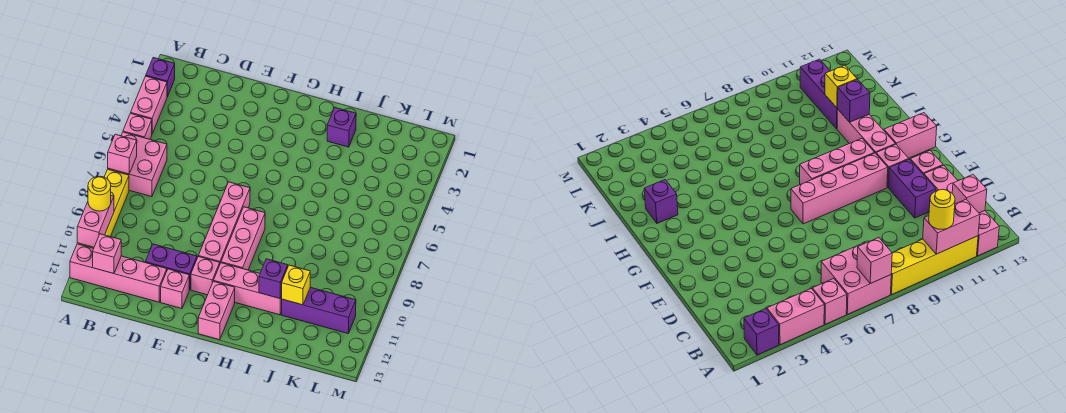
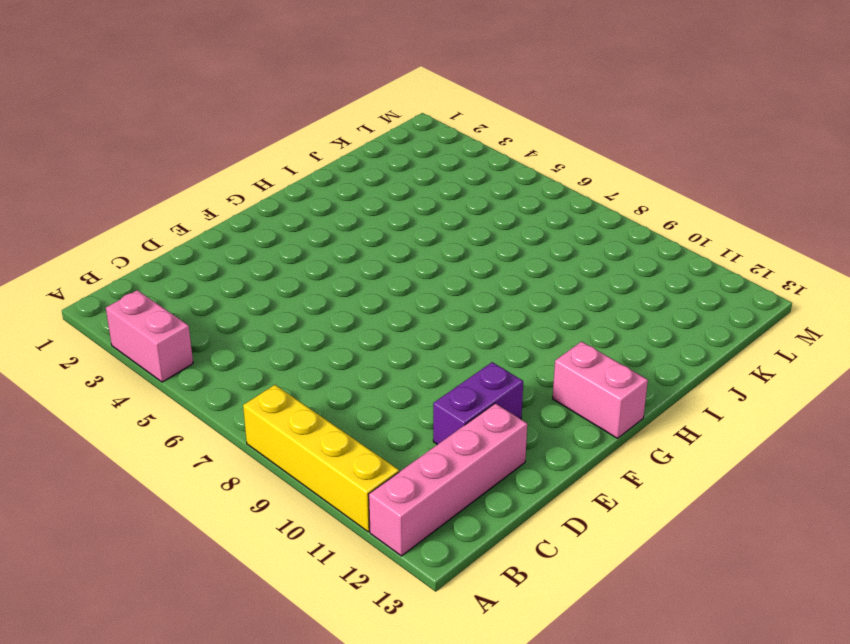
none -> purple brick A2 level 1
none -> pink brick A5 level 1
none -> pink brick A6:B7 level 1

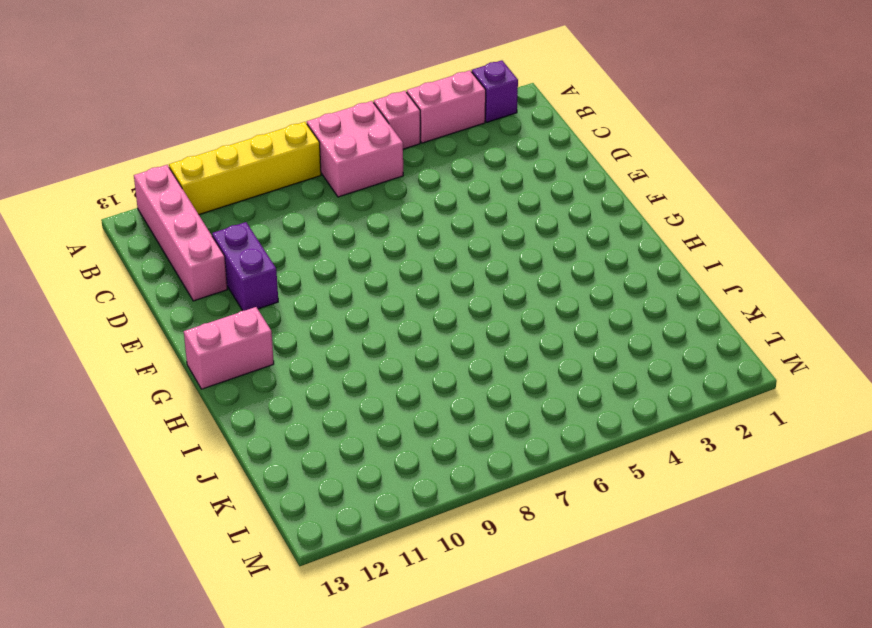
none -> pink brick E12 level 1
none -> pink brick F7:F10 level 1
none -> pink brick F11 level 1

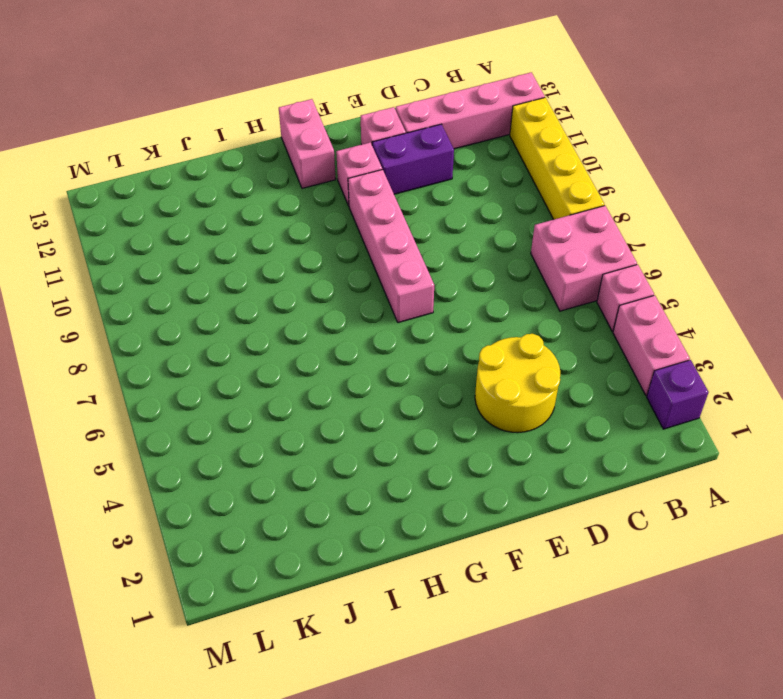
yellow round brick D3:E4 level 1 -> none
none -> pink brick G8:G10 level 1
none -> pink brick G11:I11 level 1
none -> purple brick I2 level 1

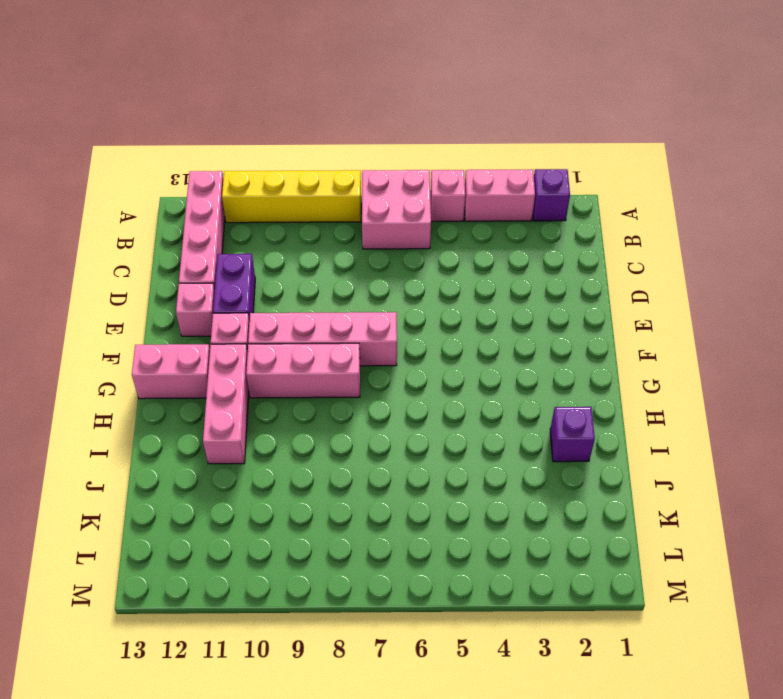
none -> purple brick J11:L11 level 1
none -> pink brick A7 level 2
none -> pink brick A10:A11 level 2

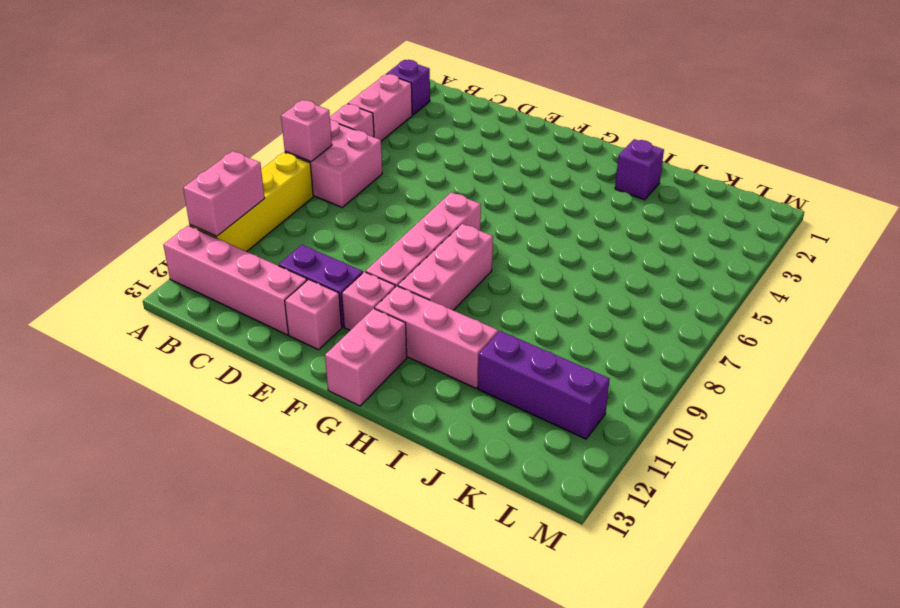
none -> pink brick B12 level 2
none -> purple brick I11 level 2
none -> yellow brick J11 level 2

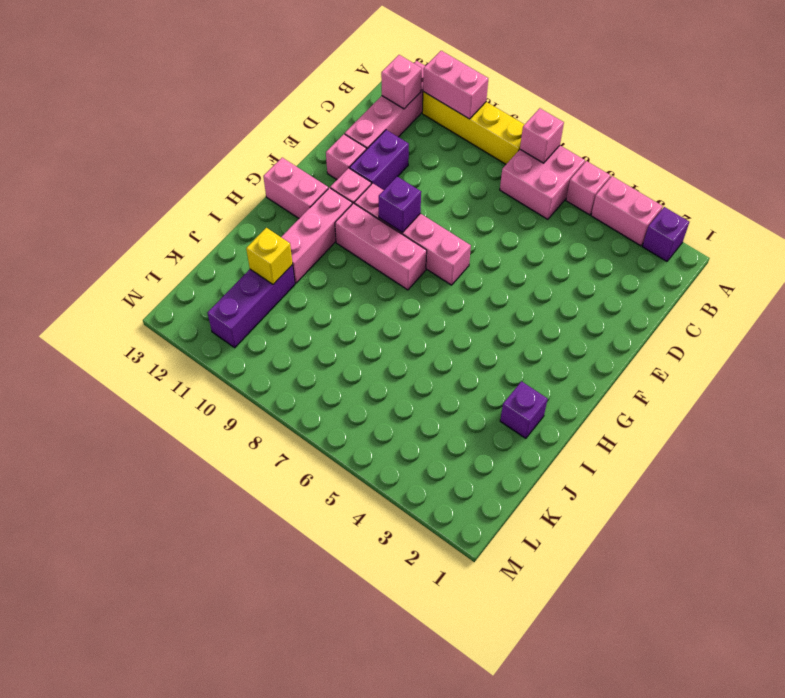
purple brick F9 level 2 -> purple brick I11 level 2
none -> yellow round brick A10 level 3

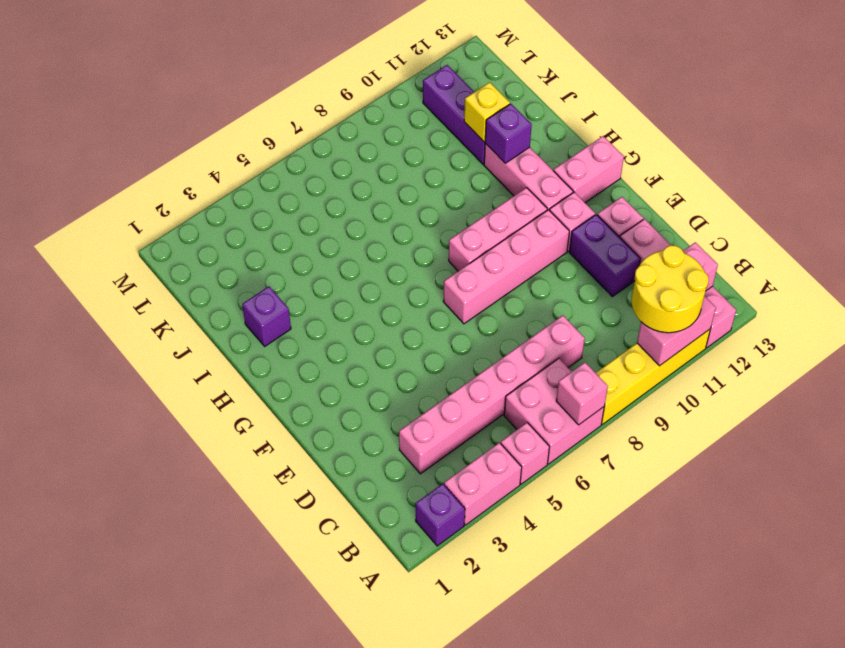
yellow round brick A10:B11 level 3 -> yellow round brick A10 level 3
pink brick C3:C8 level 1 -> none

